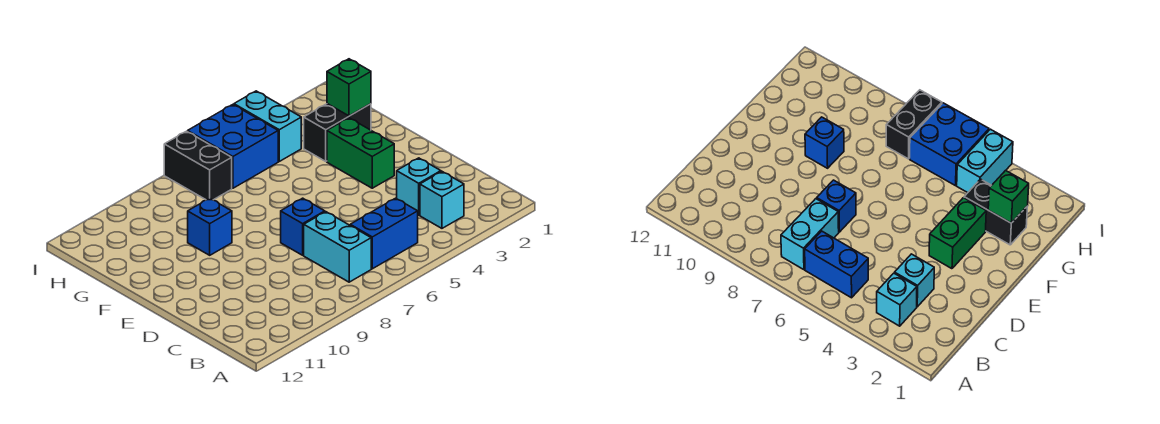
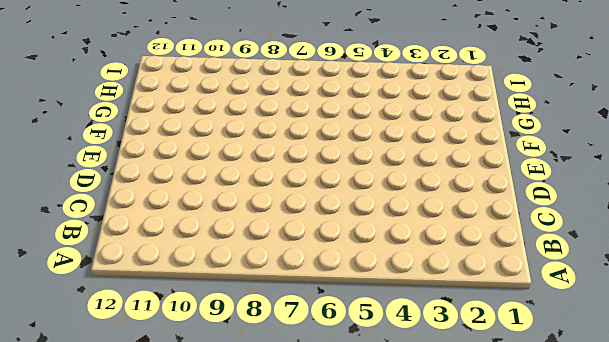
none -> cyan brick B3 level 1
none -> blue brick B5:B6 level 1
none -> cyan brick B7:C7 level 1

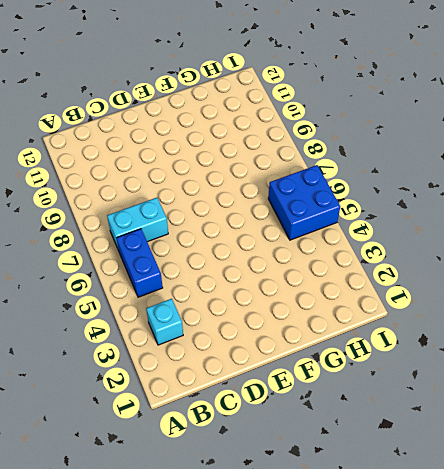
none -> cyan brick C3 level 1
none -> blue brick D7 level 1
none -> green brick E3:F3 level 1

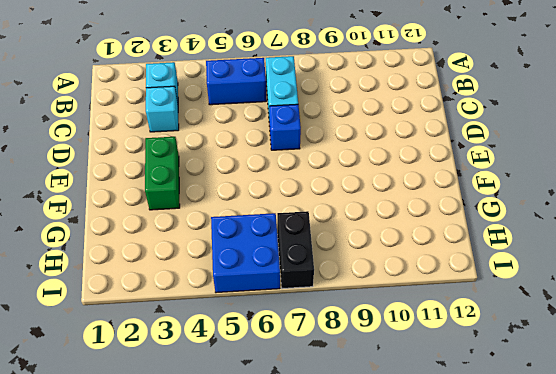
none -> blue brick F9 level 1
none -> black brick G2:G3 level 1
none -> cyan brick H4:I4 level 1

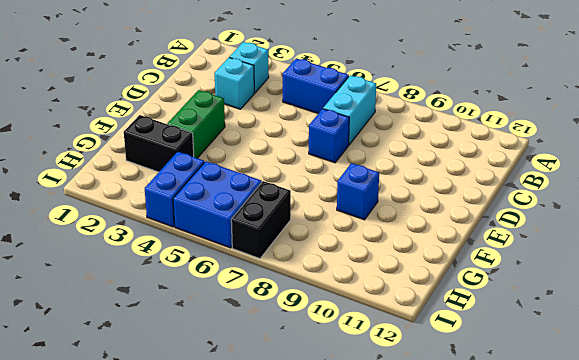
blue brick H4:I4 level 1 -> cyan brick H4:I4 level 1
none -> green brick G2 level 2

